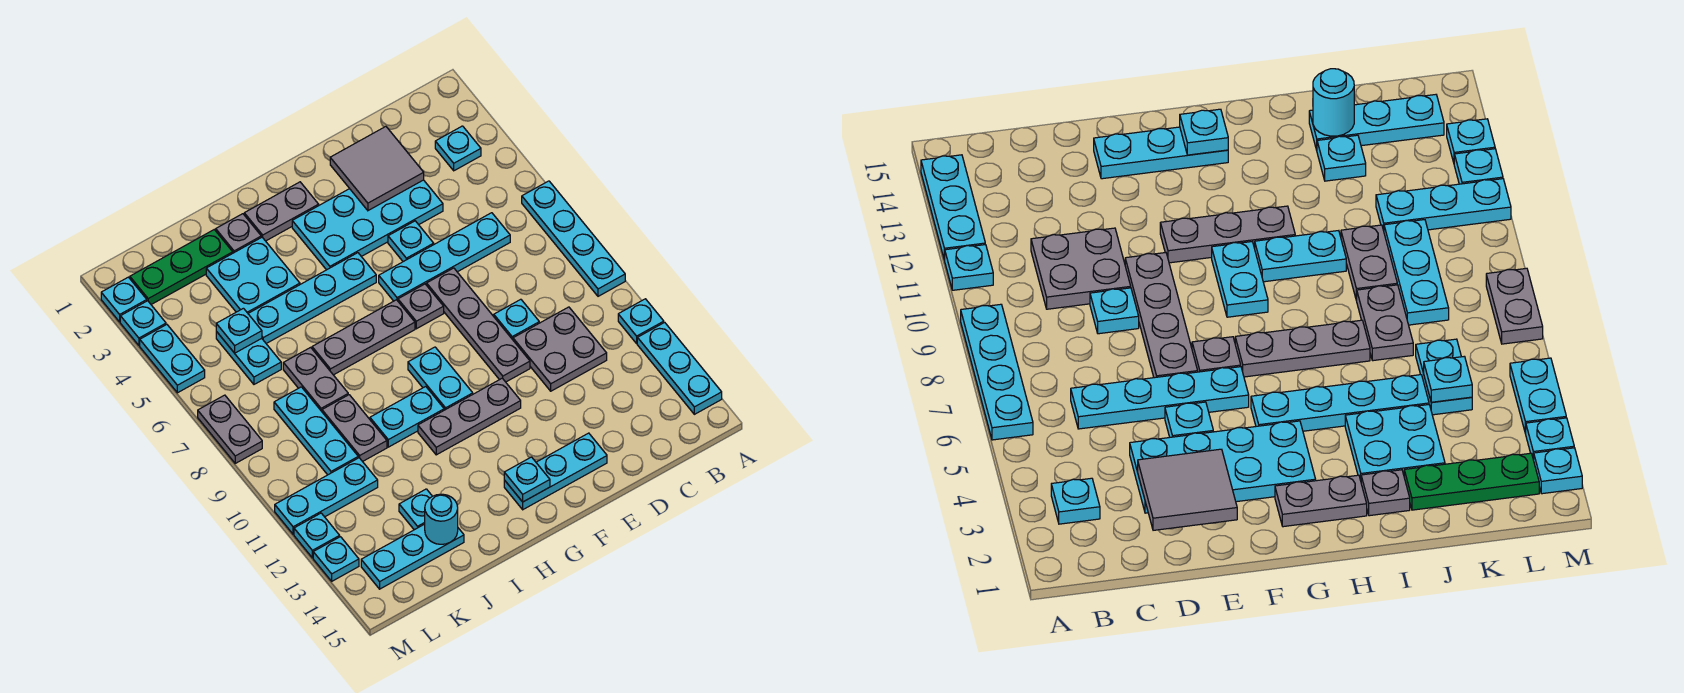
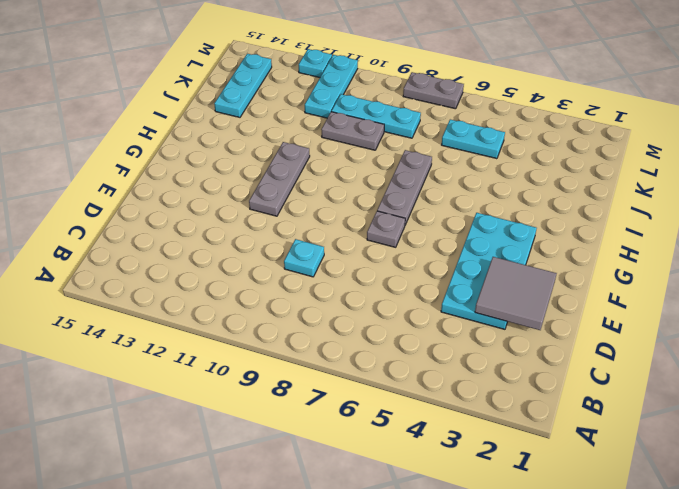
none -> cyan plate A6:A9 level 1
none -> cyan plate A11 level 1
none -> cyan plate A12:A14 level 1
none -> cyan plate B3 level 1

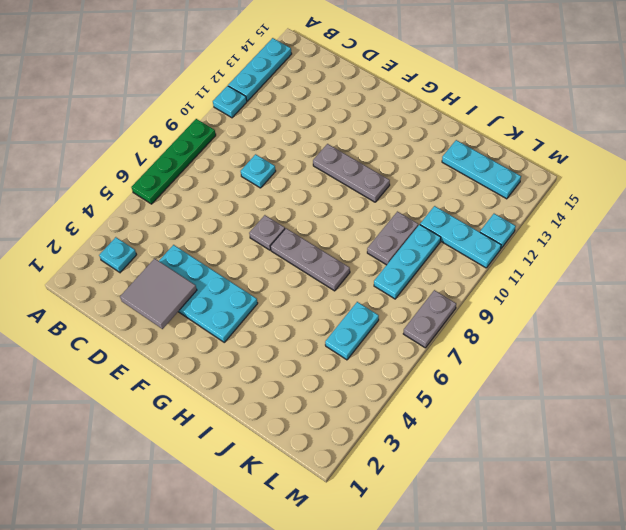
green plate A6:A9 level 1 -> cyan plate A6:A9 level 1
none -> cyan plate C6:F6 level 1
none -> grey plate C10:D11 level 1
none -> cyan plate E5 level 1
none -> grey plate E7:E10 level 1

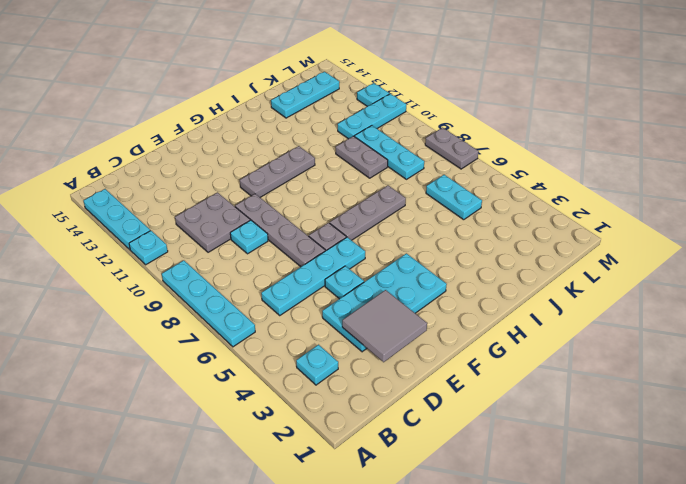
none -> cyan plate E14:G14 level 1
none -> grey plate G2:H2 level 1
none -> cyan plate G5:J5 level 1
none -> cyan plate G9:G10 level 1

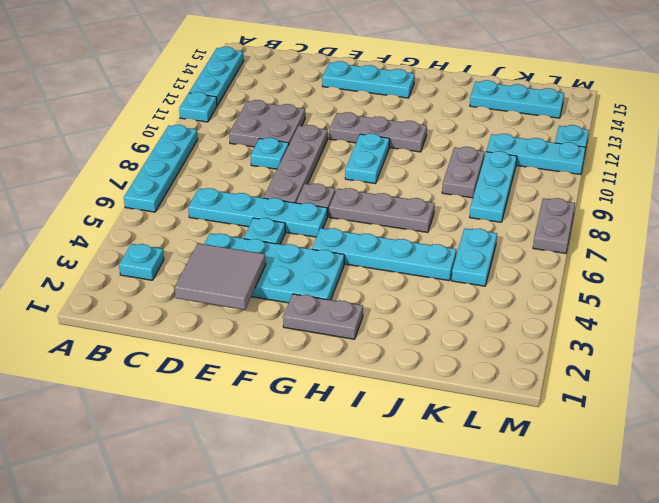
none -> cyan plate H10:I10 level 1
none -> grey plate I2 level 1
none -> cyan plate I3:J4 level 1
none -> green plate J2:L2 level 1

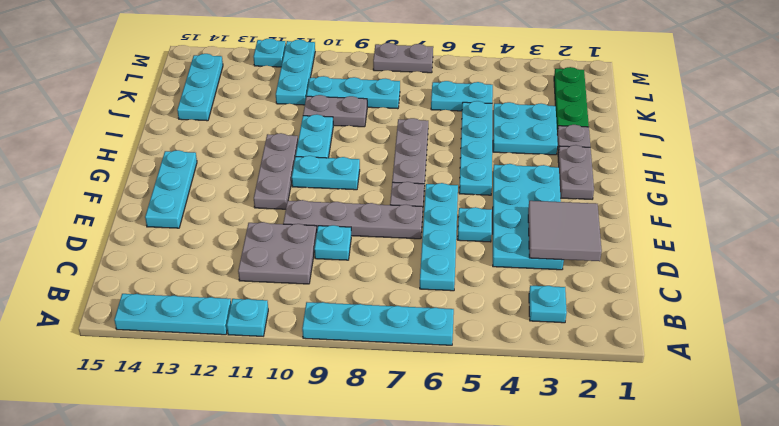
none -> grey plate J7:J8 level 1
none -> cyan plate J13 level 1
none -> cyan plate M2 level 1
none -> cyan plate M3 level 1

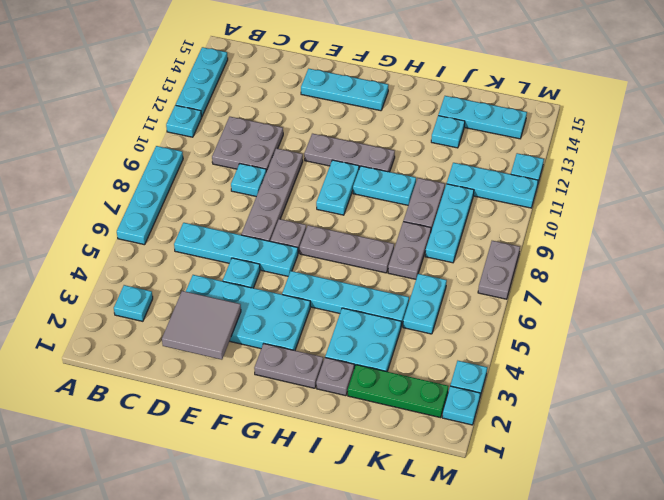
none -> cyan plate M4:M5 level 1
none -> cyan plate M13 level 1
none -> cyan plate G14 level 2
none -> cyan round brick J14 level 2

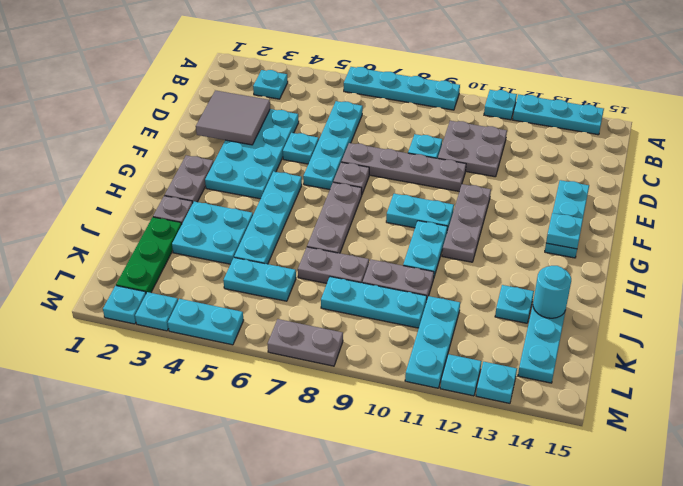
none -> cyan plate K5 level 2

